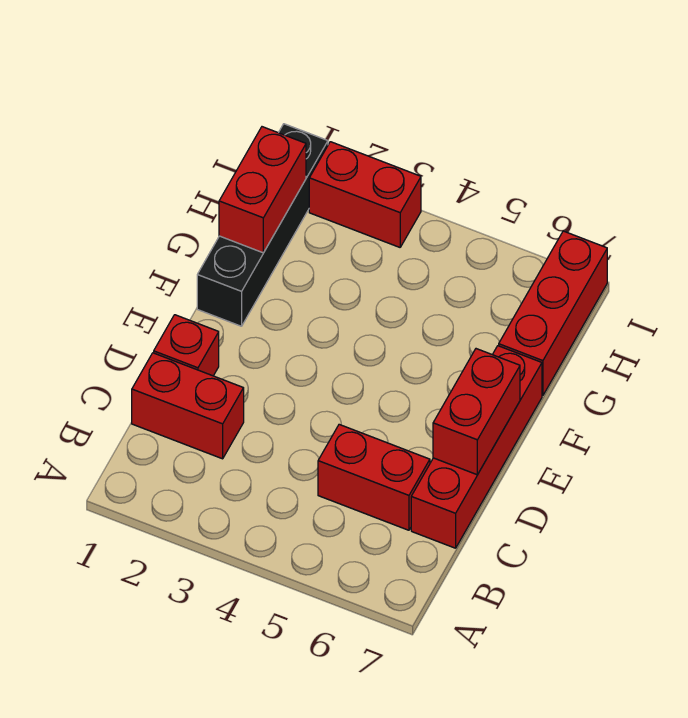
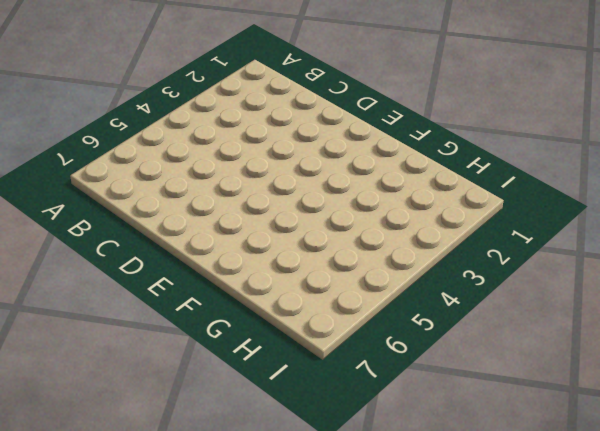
none -> red brick C1:C2 level 1
none -> red brick C5:C6 level 1

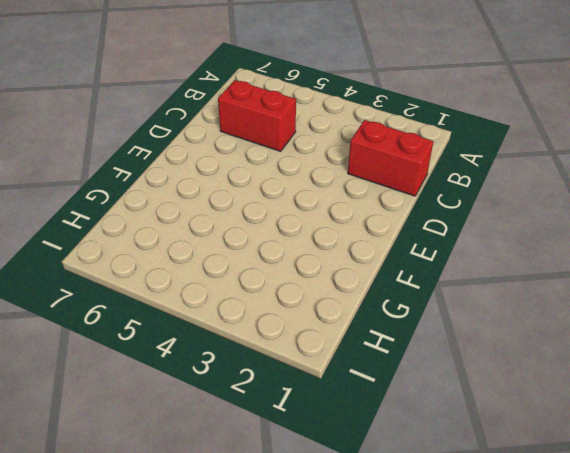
none -> red brick C7:F7 level 1
none -> red brick D1 level 1

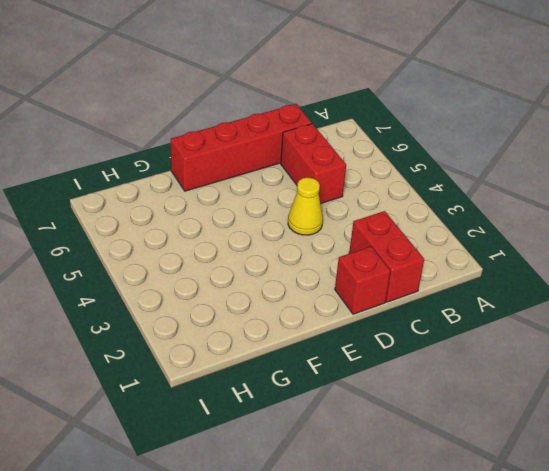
yellow cone D4 level 1 -> none
none -> black brick F1:I1 level 1
none -> red brick G7:I7 level 1

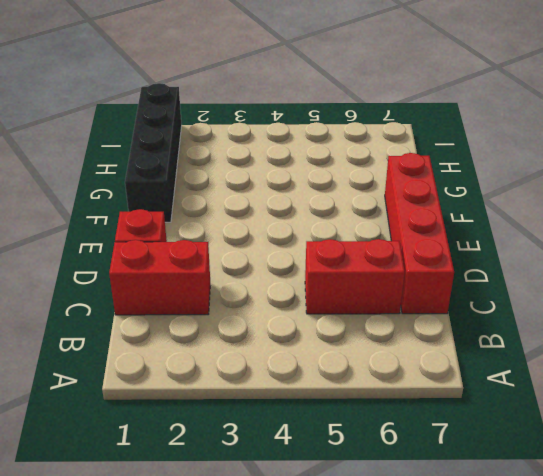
none -> red brick G7:I7 level 1
none -> red brick I2:I3 level 1

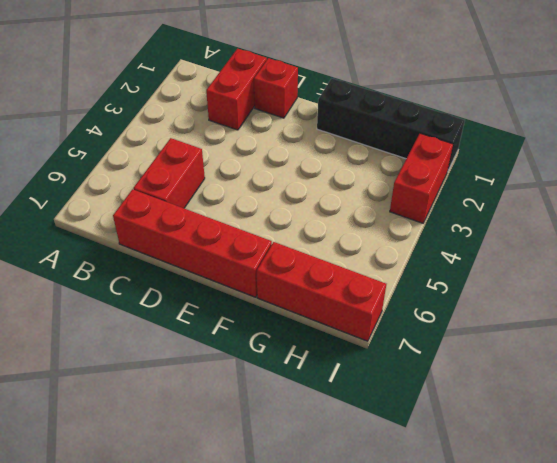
none -> red brick D7:E7 level 2
none -> red brick G1:H1 level 2

